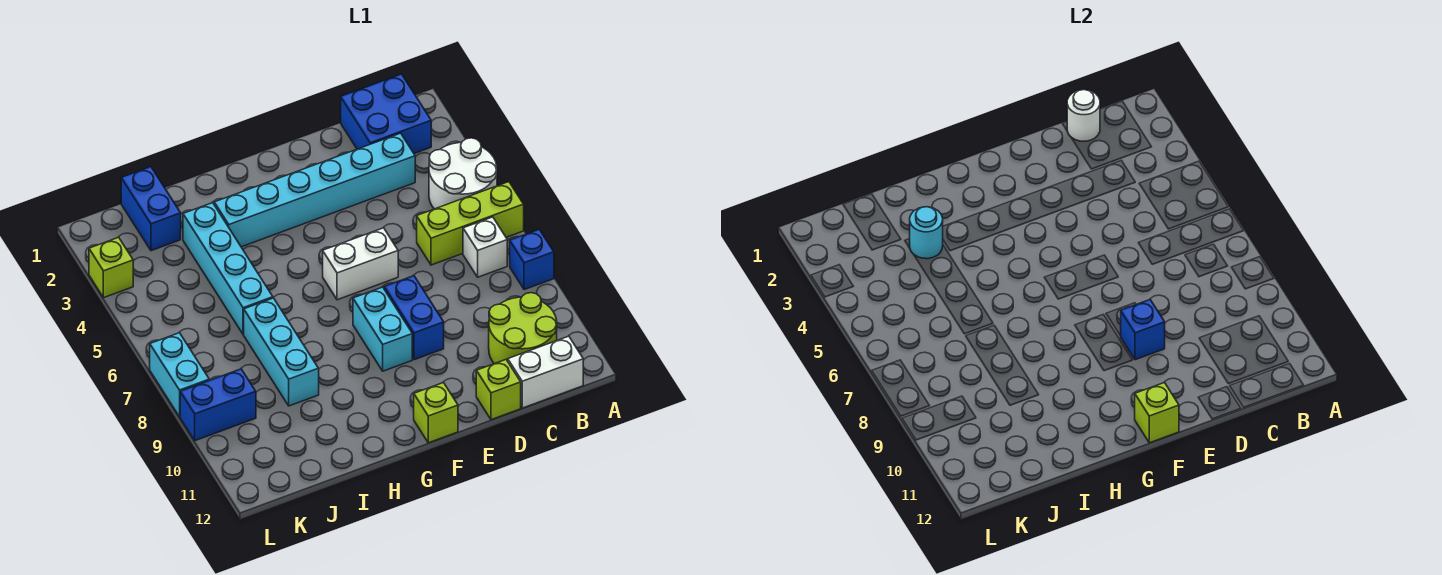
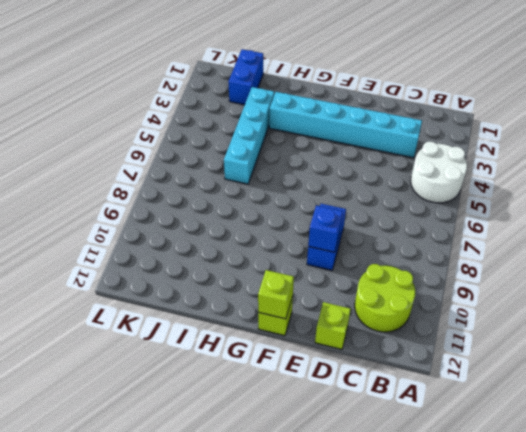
none -> lime brick A6:C6 level 1
none -> blue brick A8 level 1
none -> blue brick B1:C2 level 1

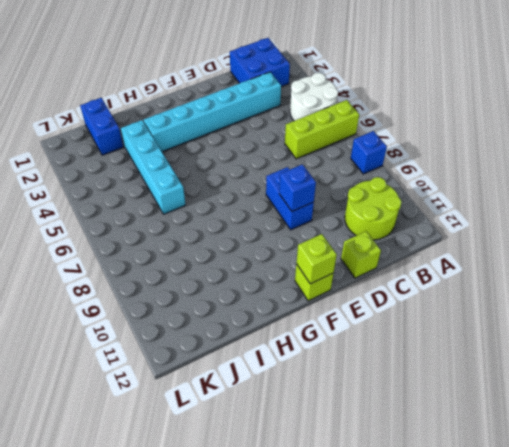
none -> white brick B7 level 1
none -> white brick B12:C12 level 1
none -> white brick E6:F6 level 1

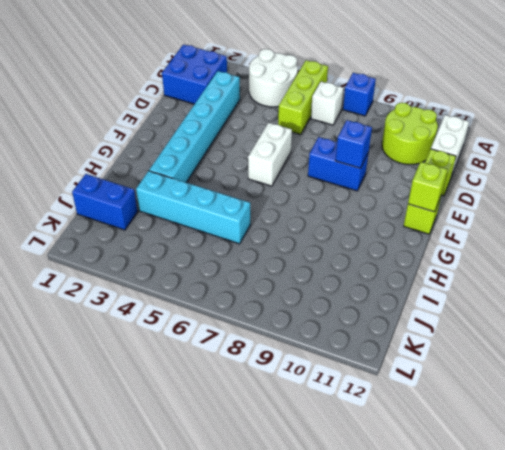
none -> cyan brick F8:F9 level 1
none -> cyan brick I7:I9 level 1
none -> blue brick K9:L9 level 1

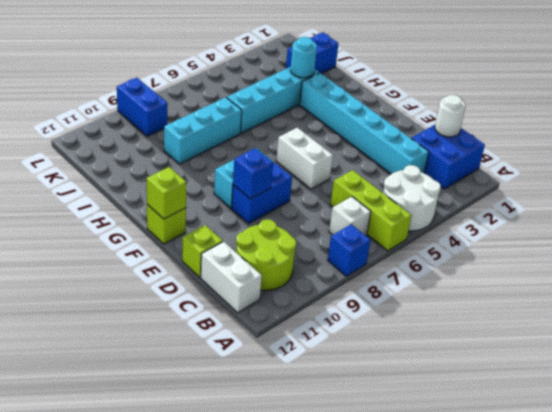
none -> lime brick L3 level 1
none -> cyan brick L7:L8 level 1

